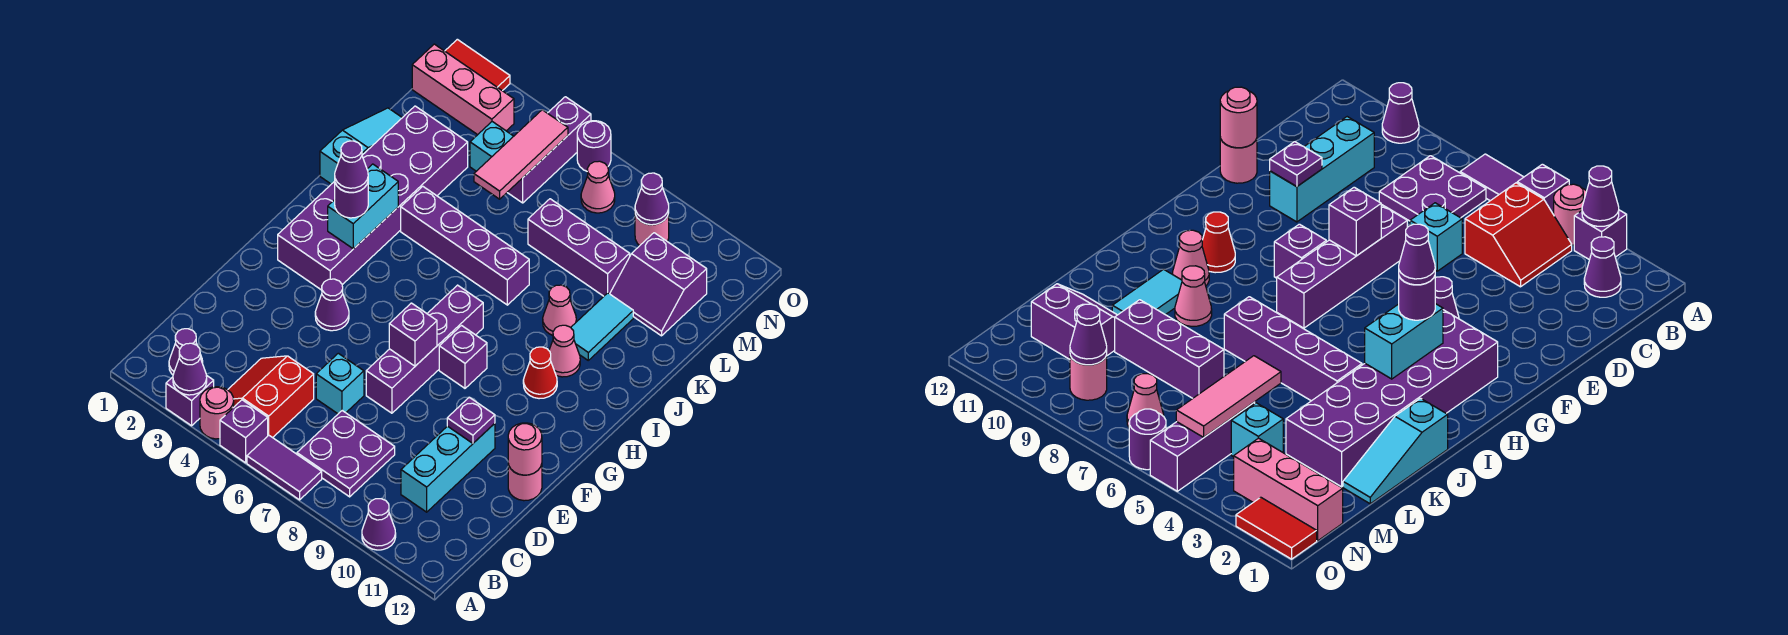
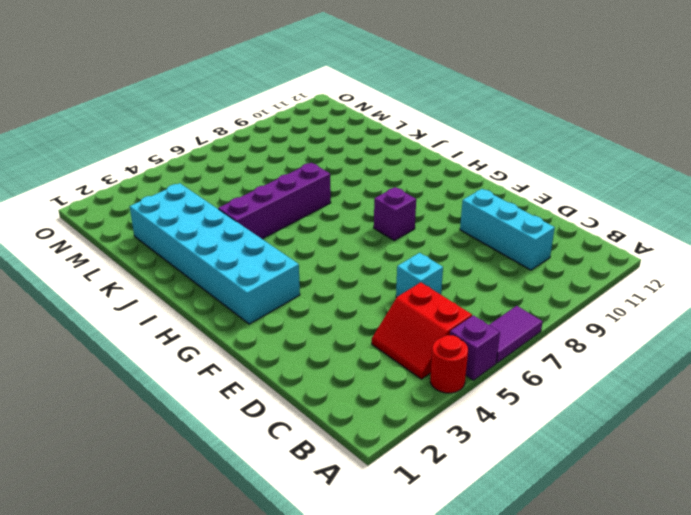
red round brick A4 level 1 -> pink round brick A4 level 1
cyan brick G2:L3 level 1 -> purple brick G2:L3 level 1
none -> purple brick A3 level 1
none -> purple cone A10 level 1
none -> purple cone B2 level 1
none -> purple plate B7:C8 level 1

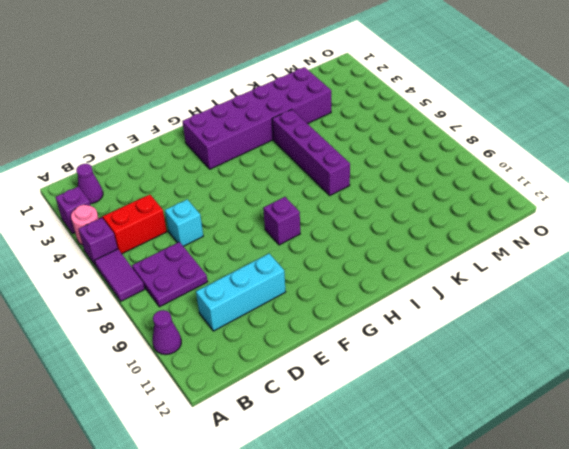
none -> purple brick E7:H7 level 1
none -> pink round brick E12 level 1
none -> purple cone F4 level 1
none -> red cone H10 level 1

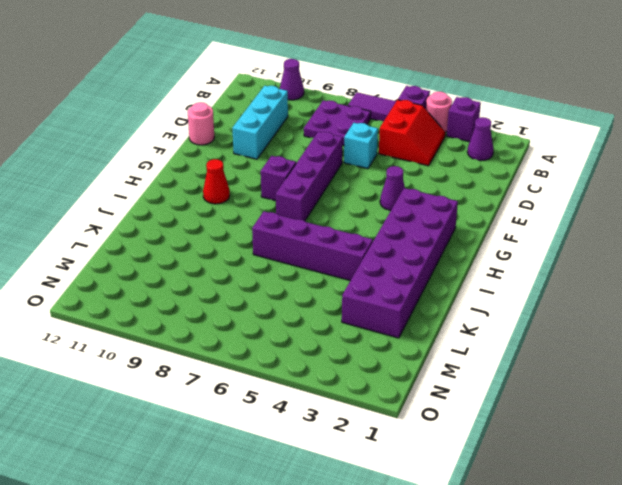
none -> pink cone I10 level 1
none -> cyan slope J1:L1 level 1 top J
none -> pink cone J9 level 1
none -> cyan tile J10:K10 level 1

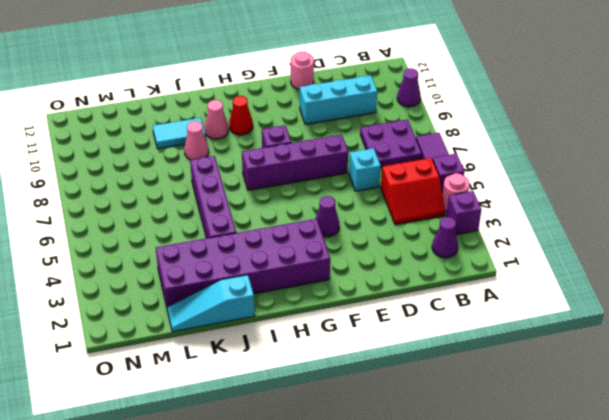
none -> purple brick L7:L9 level 1
none -> purple slope L10:M11 level 1 top M
none -> cyan brick M4 level 1
none -> purple brick M5:O5 level 1

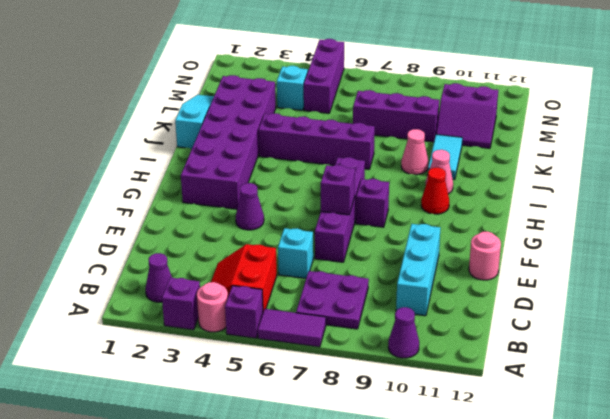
none -> pink brick N1:N3 level 1
none -> pink cone N7 level 1
none -> pink round brick N9 level 1
none -> red tile O1:O2 level 1

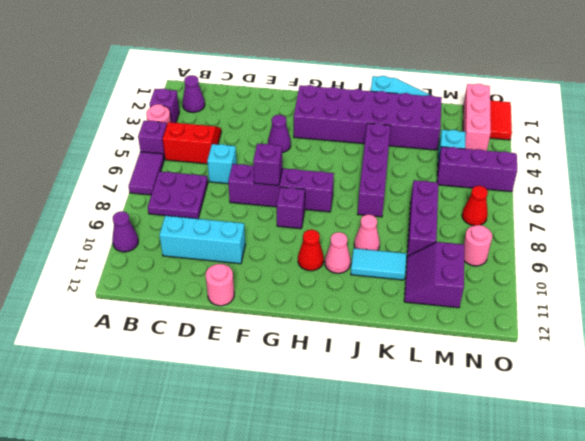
red cone N7 level 1 -> pink cone N7 level 1
none -> purple round brick O6 level 1
none -> purple cone A3 level 2
none -> purple plate E10 level 2
none -> pink round brick E12 level 2

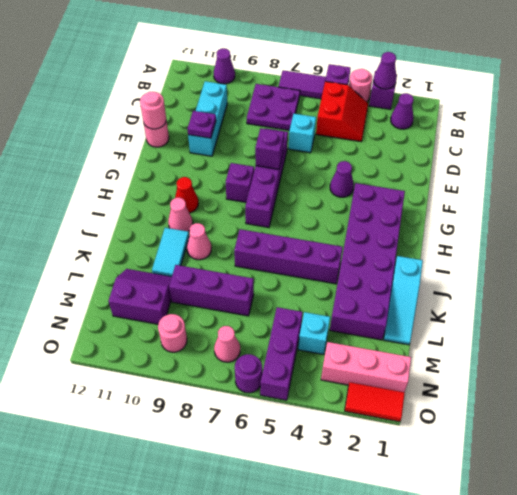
none -> cyan brick H3:I3 level 2
none -> pink tile L5:N5 level 2
none -> purple cone N9 level 2
none -> purple round brick H3 level 3

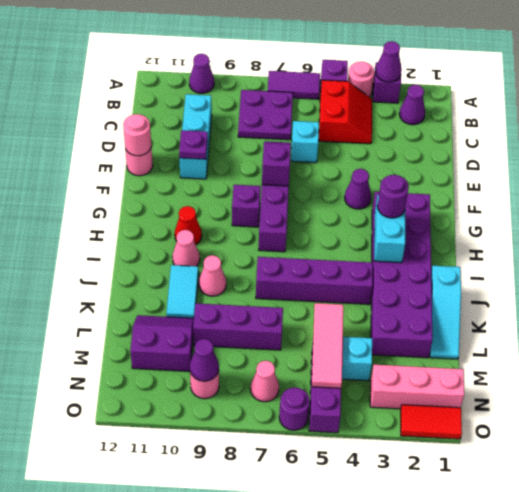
none -> purple cone H3 level 4

